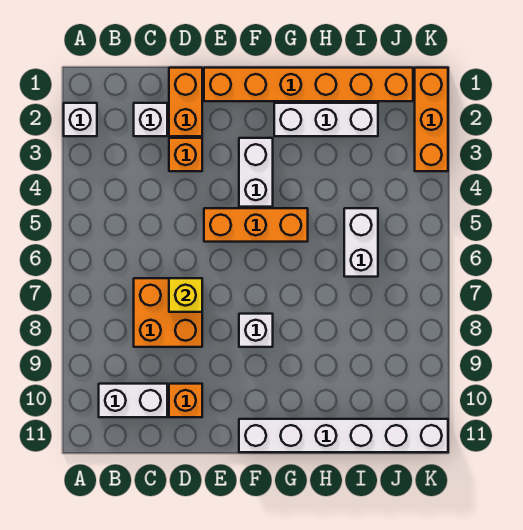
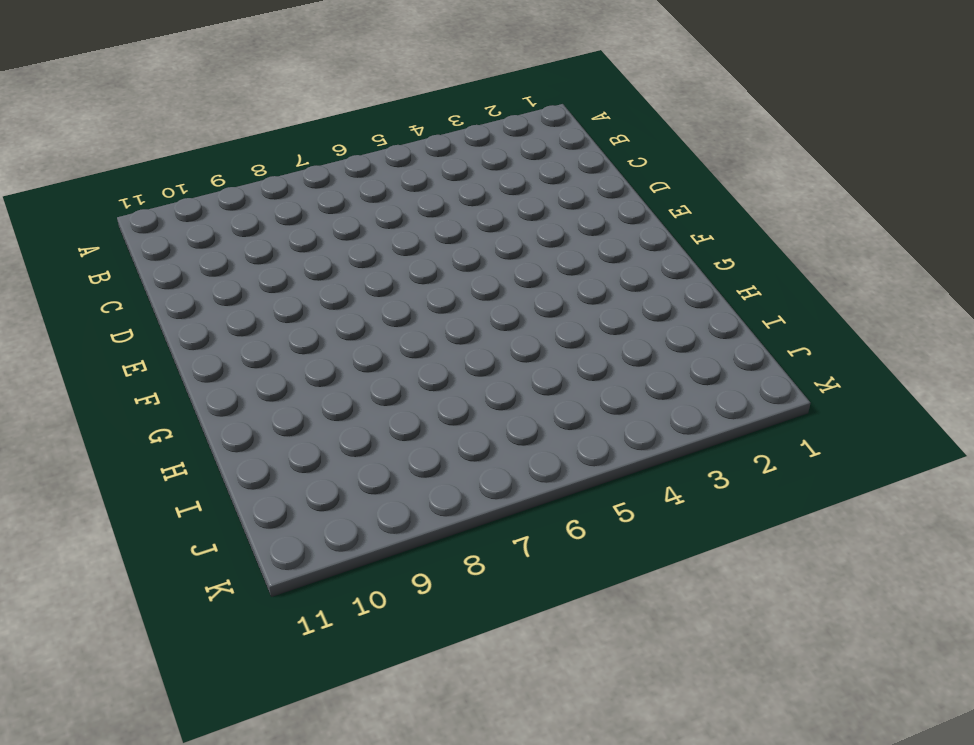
none -> white brick A2 level 1
none -> white brick B10:C10 level 1
none -> white brick C2 level 1

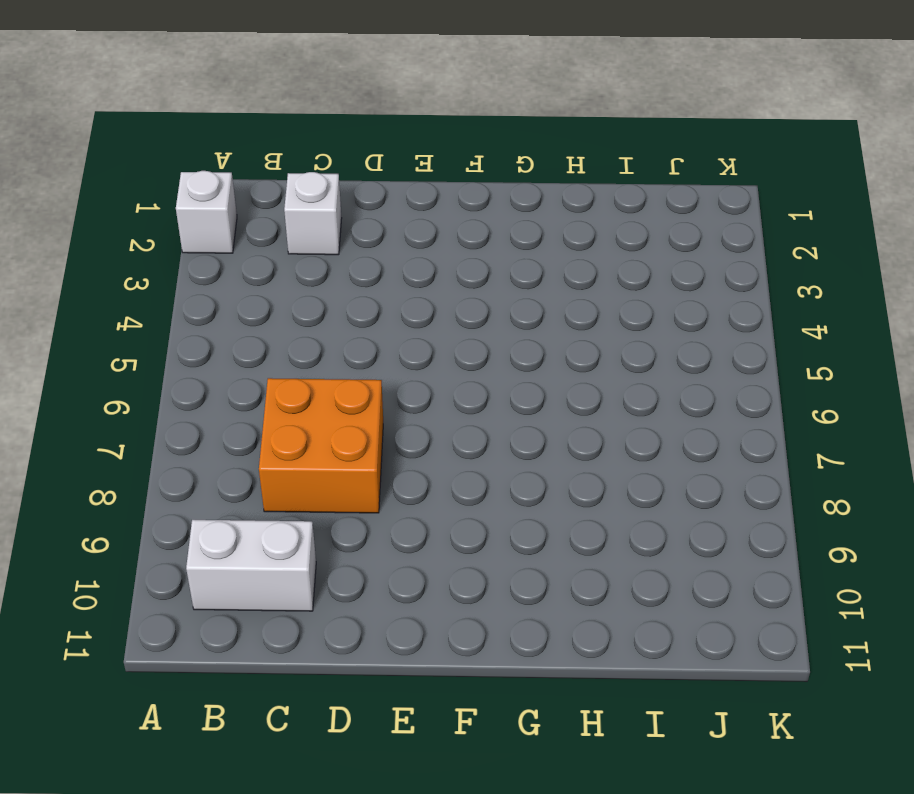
none -> orange brick D1:D2 level 1
none -> orange brick D3 level 1
none -> orange brick D10 level 1

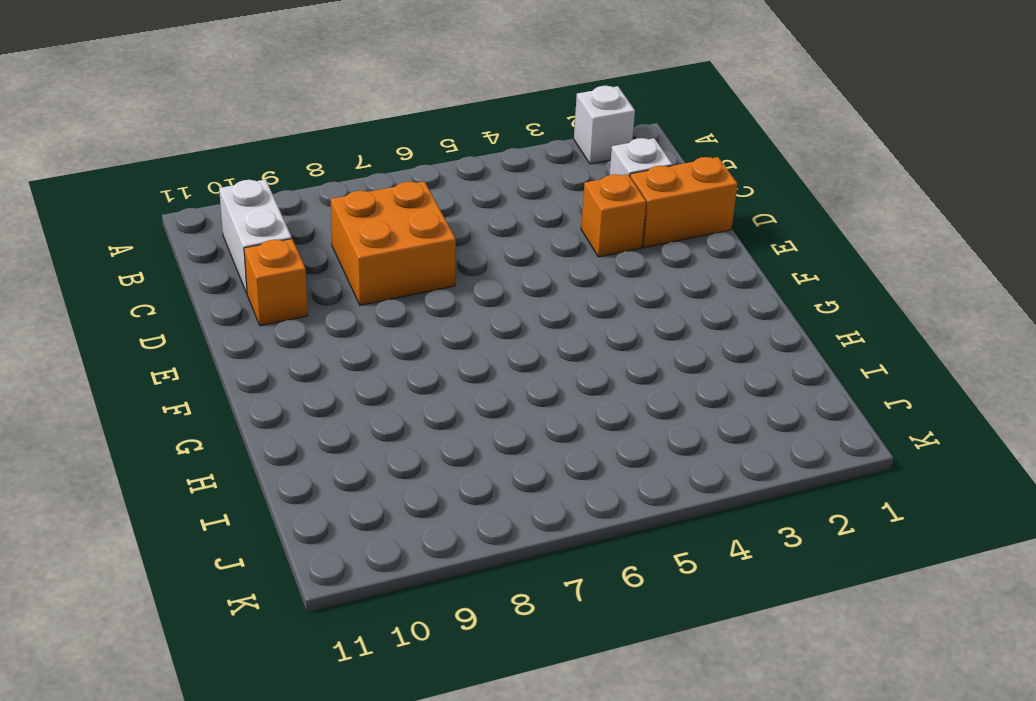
none -> orange brick E1:J1 level 1
none -> orange brick E5:G5 level 1
none -> white brick F3:F4 level 1

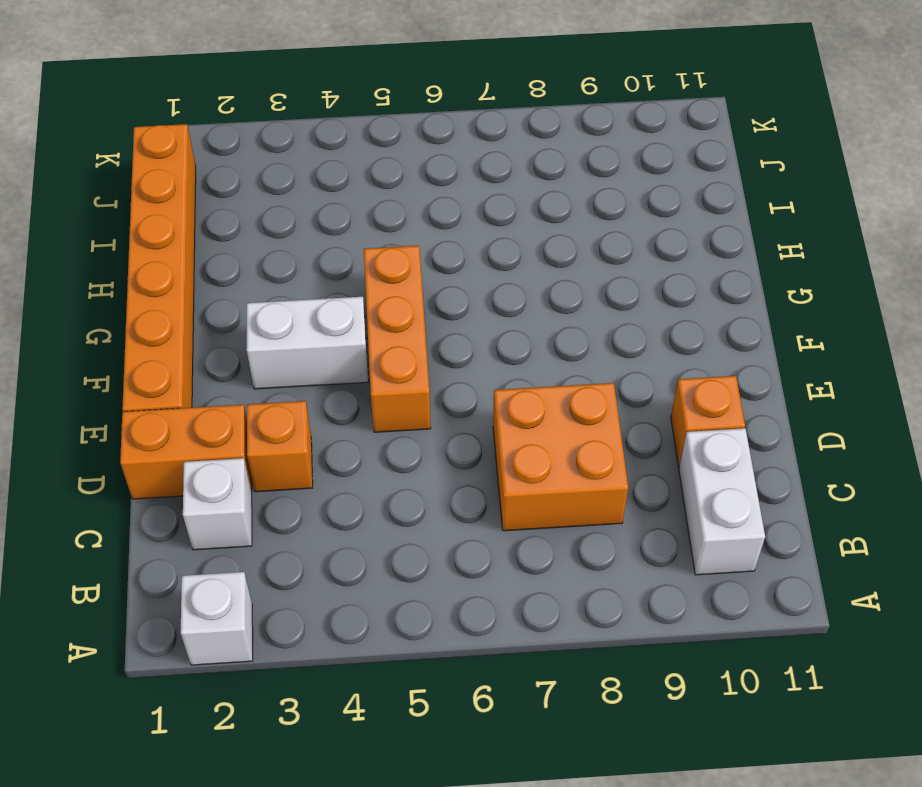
none -> white brick F8 level 1
none -> white brick F11:K11 level 1
none -> white brick G2:I2 level 1

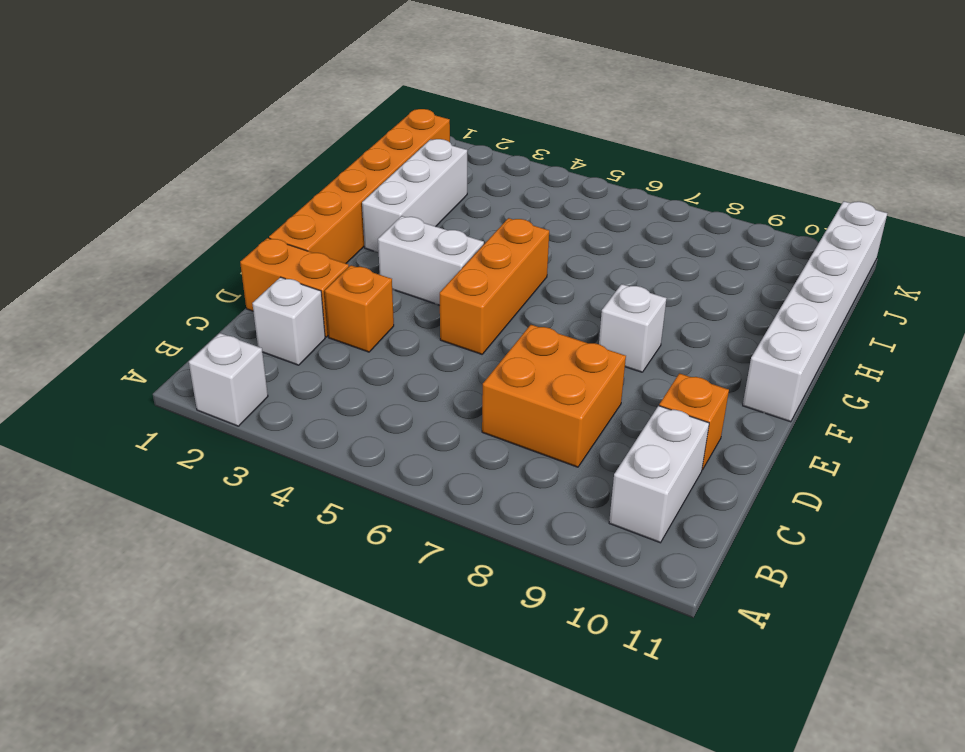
none -> white brick I5:I6 level 1
none -> orange brick K1:K3 level 1
none -> yellow brick D7 level 2

